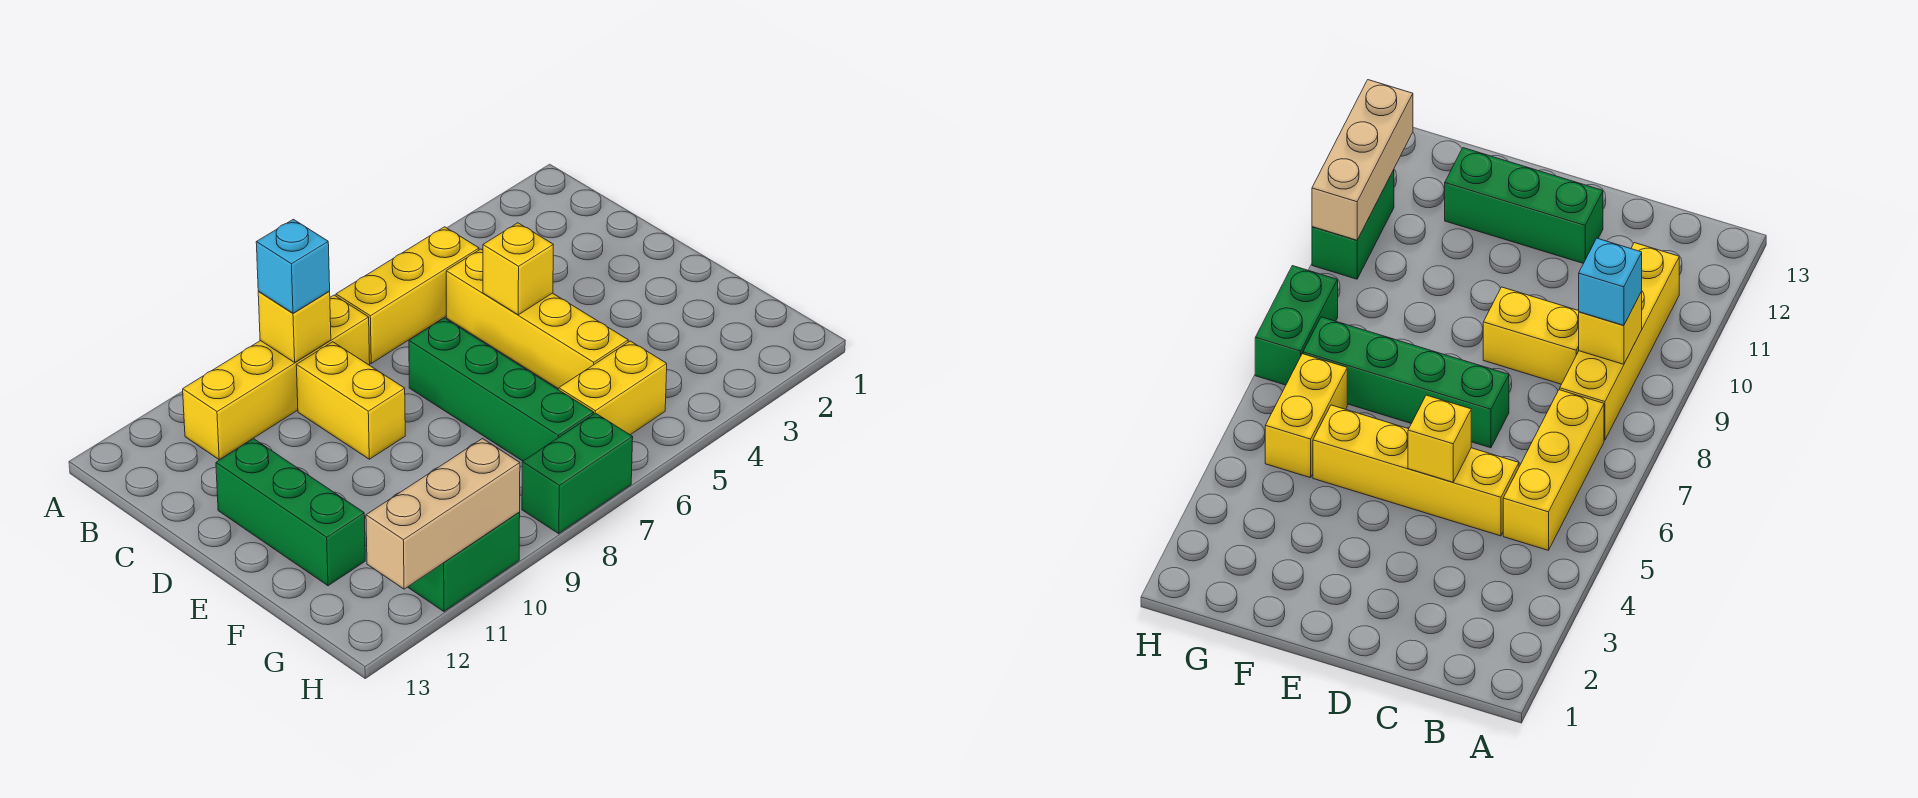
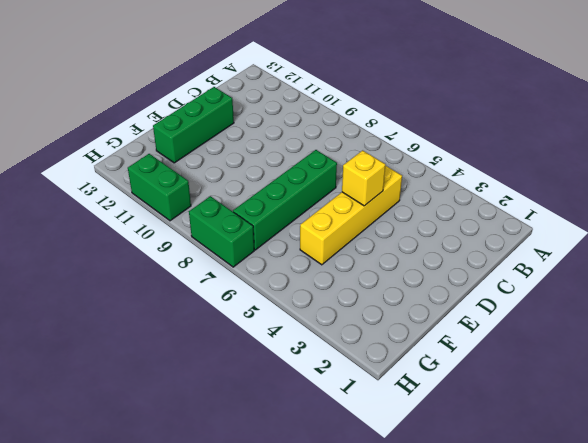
none -> yellow brick B5:B7 level 1
none -> yellow brick B8:B11 level 1
none -> yellow brick C9:D9 level 1

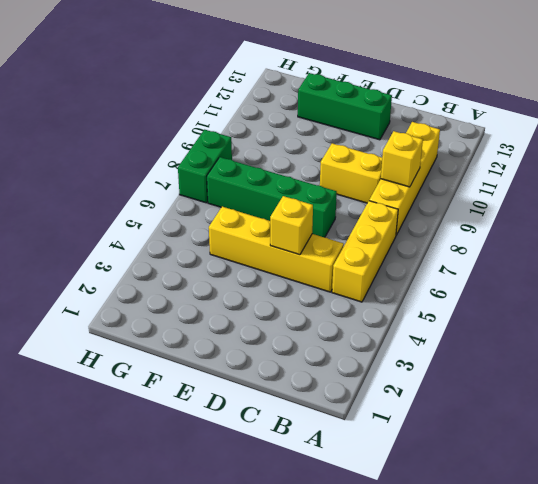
none -> yellow brick G5:G6 level 1
none -> green brick H10:H11 level 1
none -> tan brick H10:H12 level 2

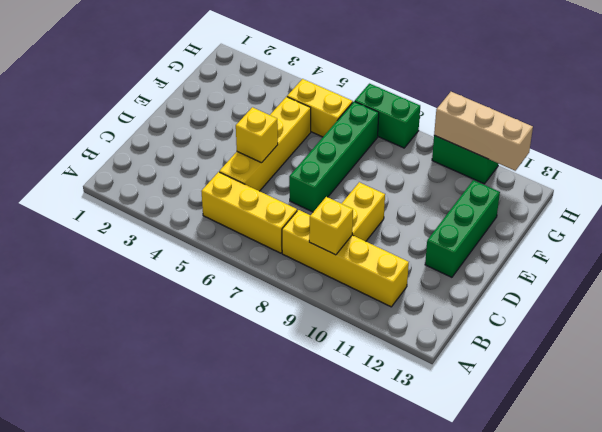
none -> cyan brick B9 level 3

